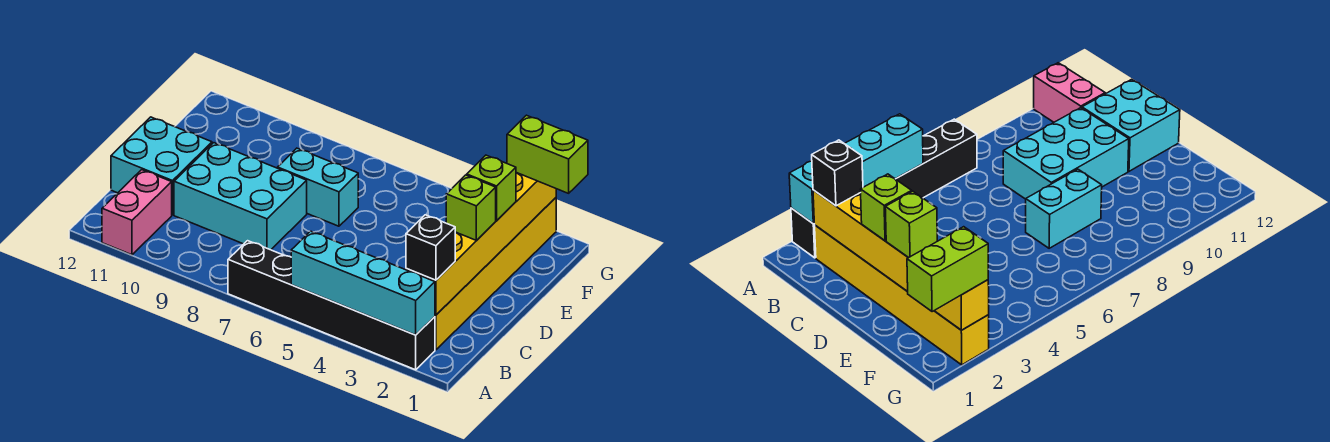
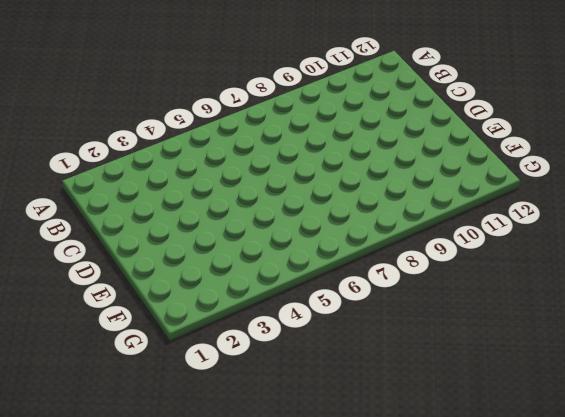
none -> black brick A2:A7 level 1
none -> pink brick A11:B11 level 1
none -> yellow brick B2:G2 level 1

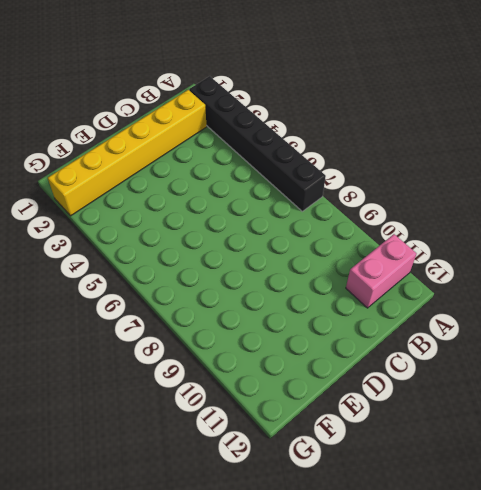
none -> cyan brick C8:D10 level 1
none -> cyan brick C11:D12 level 1
none -> cyan brick E7:E8 level 1

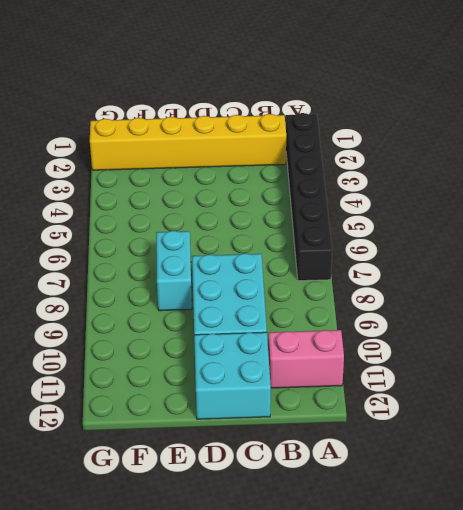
none -> cyan brick A2:A5 level 2
none -> yellow brick B2:G2 level 2
none -> black brick B2 level 3

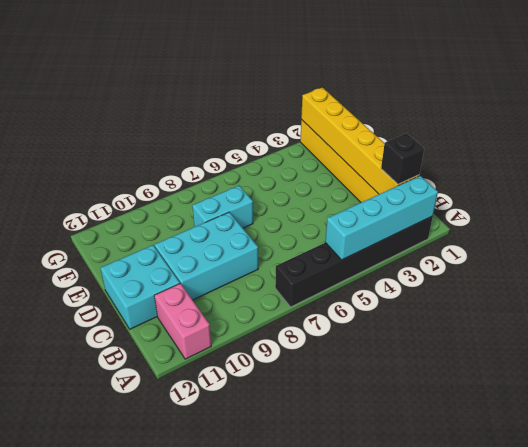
none -> lime brick D2 level 3
none -> lime brick E2 level 3
none -> lime brick G1:G2 level 3

